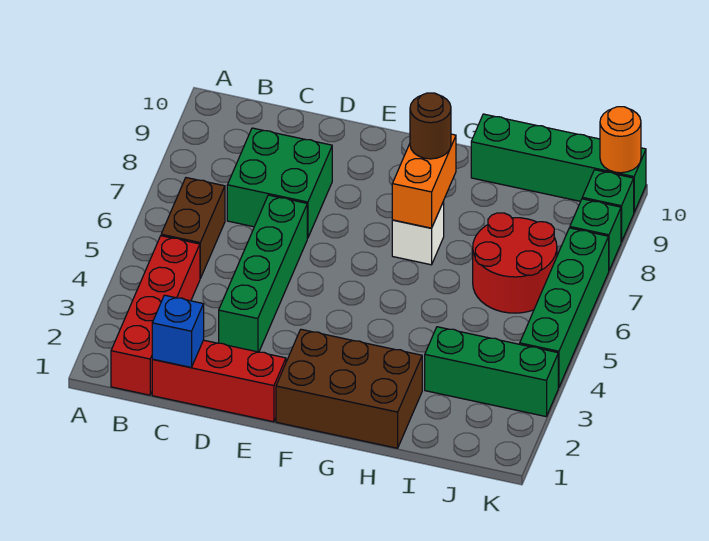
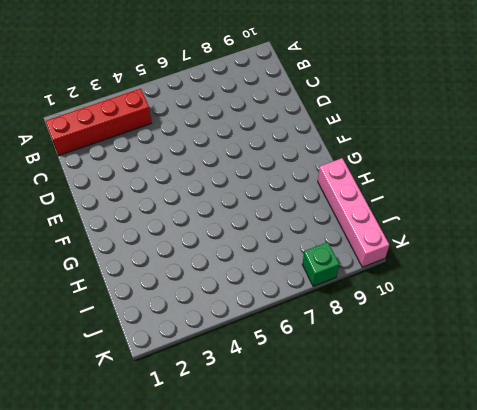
pink brick H10:K10 level 1 -> green brick H10:K10 level 1
none -> brown brick B5:B6 level 1
none -> red brick C1:E1 level 1
none -> green brick C7:D8 level 1

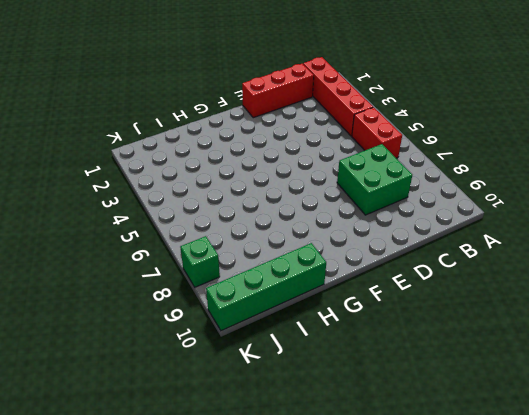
red brick B5:B6 level 1 -> brown brick B5:B6 level 1
none -> green brick D3:D6 level 1
none -> brown brick F1:H2 level 1
none -> white brick G7 level 1

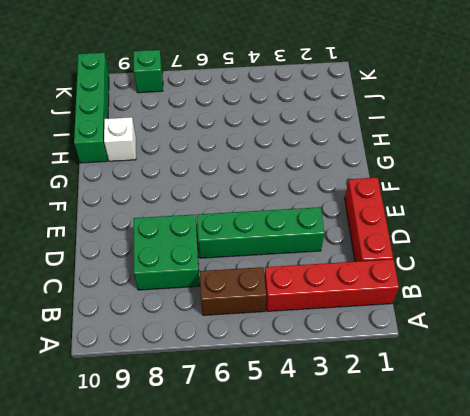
white brick H9 level 1 -> white brick G7 level 1
none -> brown brick F1:H2 level 1
none -> green brick I3:K3 level 1
none -> red round brick I6:J7 level 1

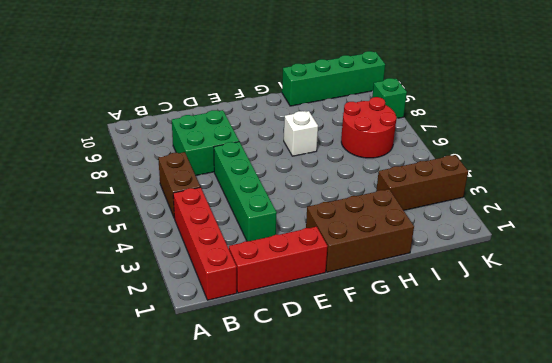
brown brick I3:K3 level 1 -> green brick I3:K3 level 1
none -> green brick K4:K7 level 1
none -> green brick K9 level 1
none -> blue brick C1 level 2

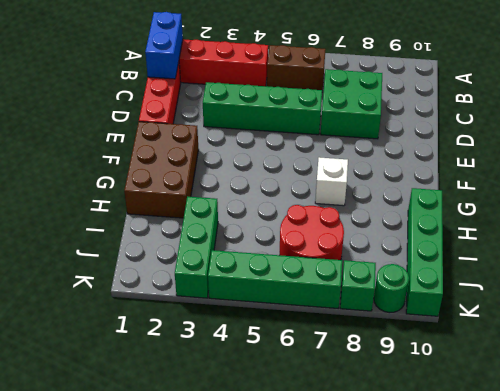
blue brick B1:C1 level 2 -> blue brick C1 level 2
green round brick K9 level 1 -> green brick K9 level 1
none -> orange brick G7:G8 level 2
none -> orange round brick K10 level 2
none -> brown round brick G8 level 3

